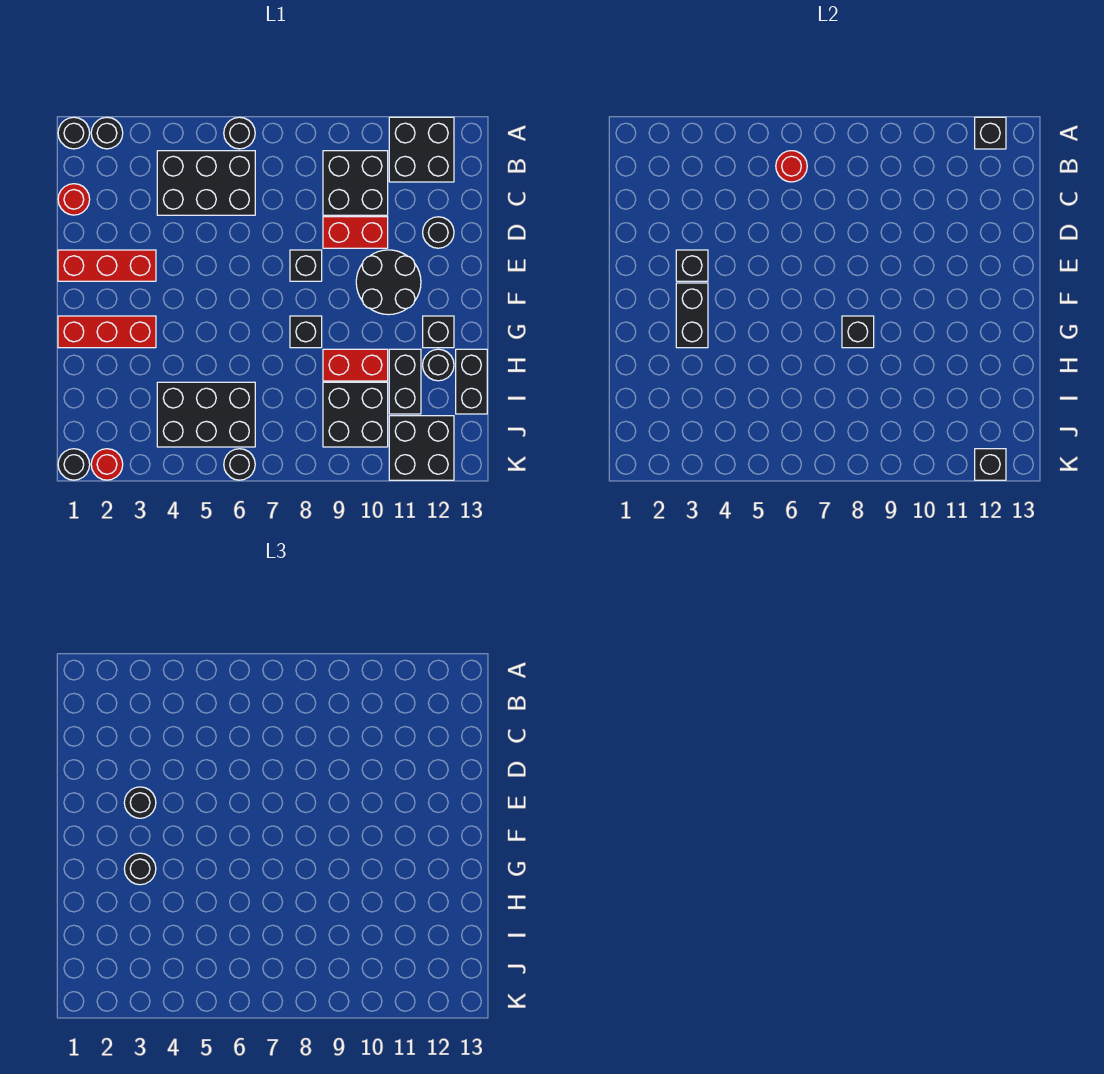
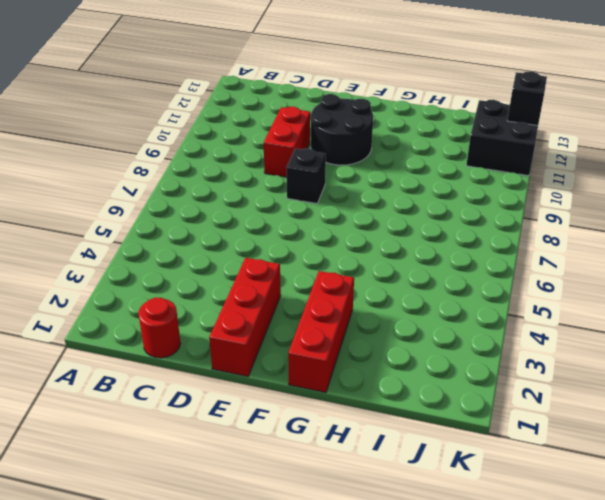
none -> black round brick A1 level 1
none -> black round brick A2 level 1
none -> black round brick A6 level 1
none -> black brick A11:B12 level 1

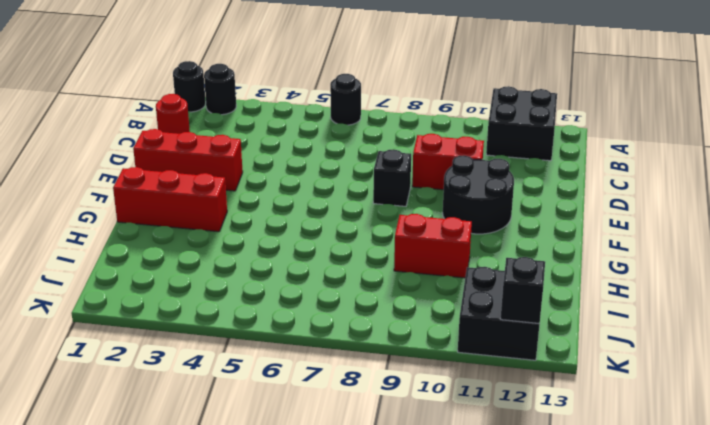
none -> black brick B4:C6 level 1
none -> black brick B9:C10 level 1
none -> black round brick D12 level 1
none -> black brick G8 level 1

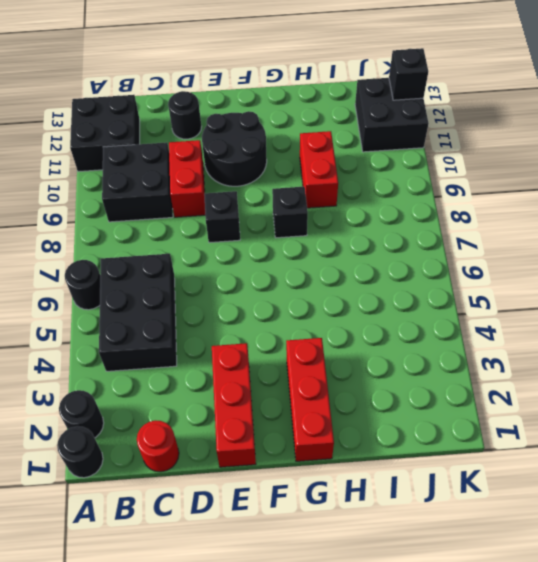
none -> black brick G12 level 1
none -> black brick H11:I11 level 1
none -> black round brick H12 level 1
none -> black brick H13:I13 level 1

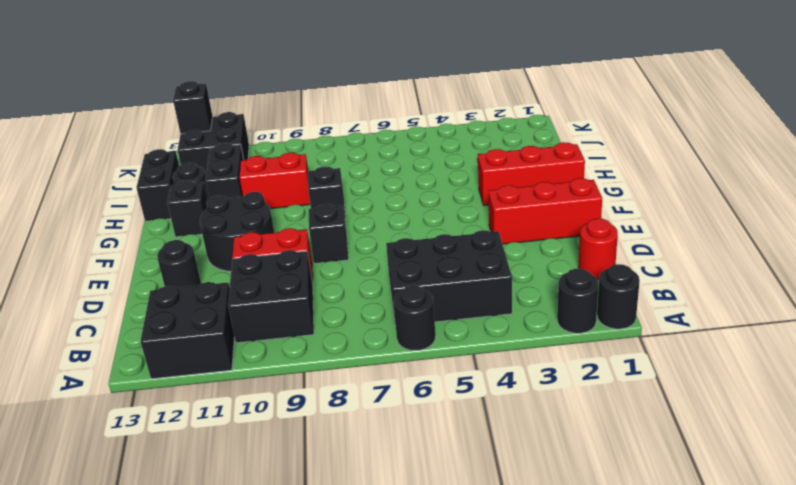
none -> black brick I4:J6 level 1
none -> black brick I9:J10 level 1
none -> black round brick K1 level 1
none -> red round brick K2 level 1

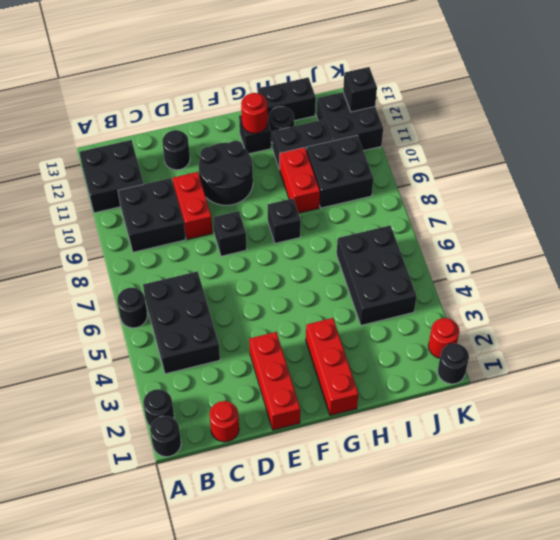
red round brick G12 level 2 -> red round brick B6 level 2
none -> black round brick K6 level 1
none -> black brick A12 level 2
none -> black brick E3 level 2
none -> black brick F3:G3 level 2

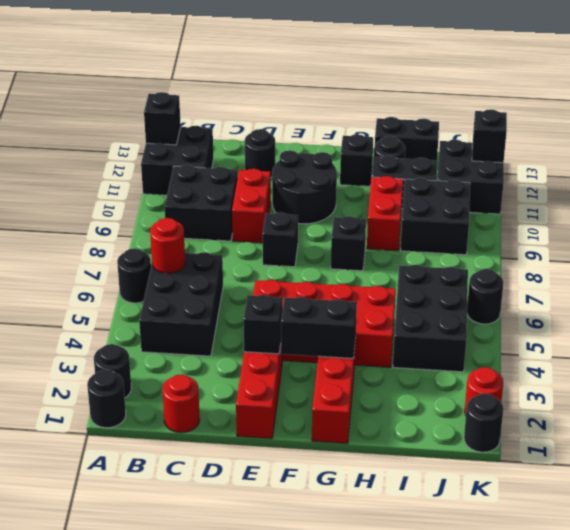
red brick E4:H5 level 1 -> none
none -> black brick G8 level 2
none -> black round brick E3 level 3
none -> black round brick G3 level 3

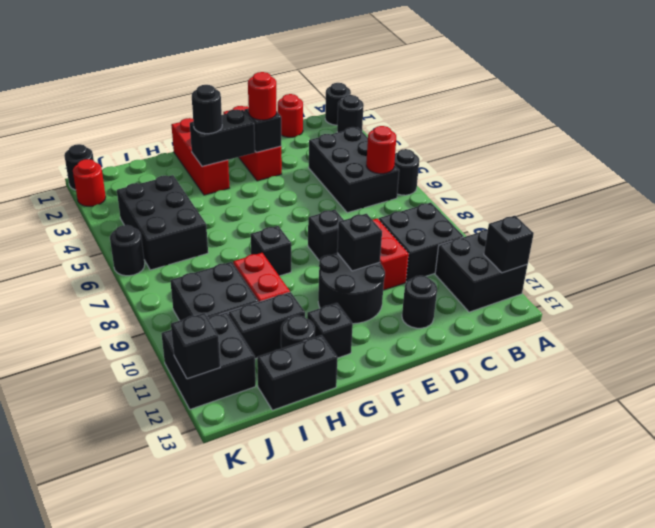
red round brick E3 level 3 -> black round brick E3 level 3
black brick E10 level 2 -> black brick G8 level 2

